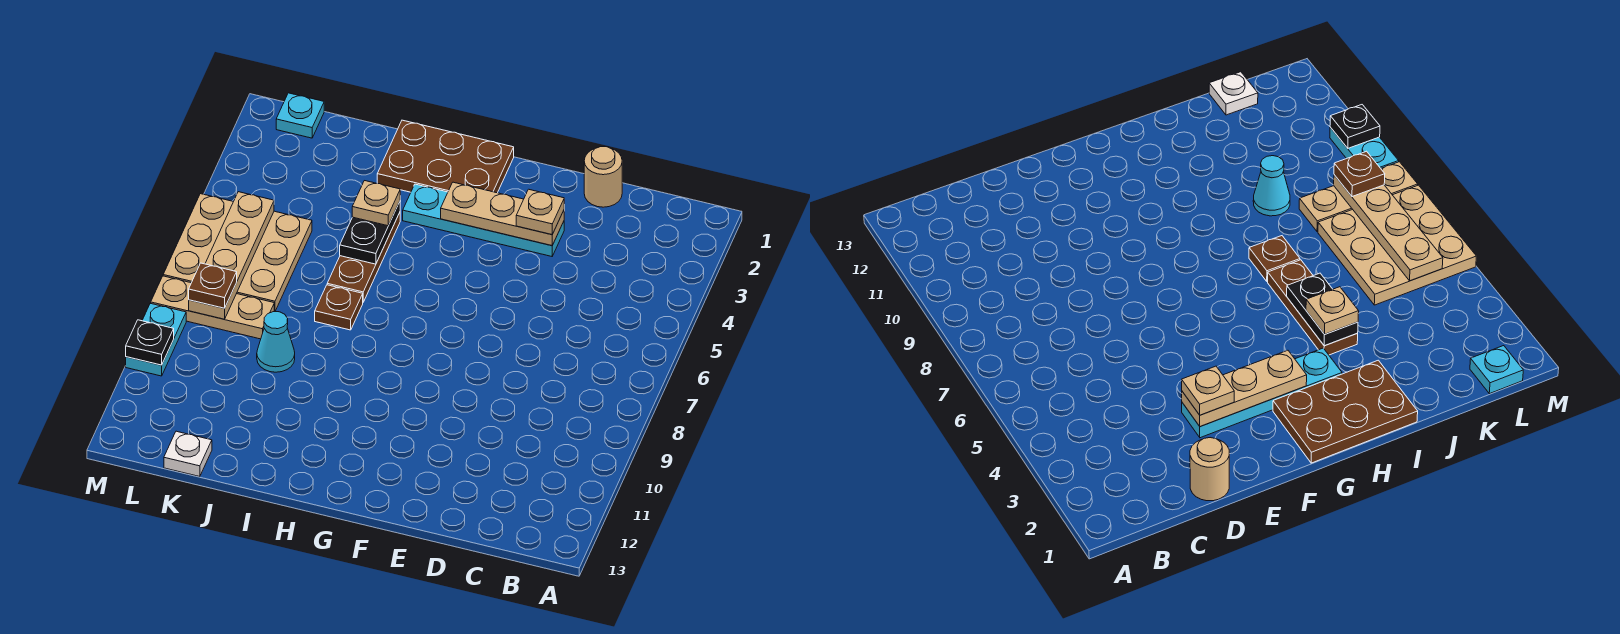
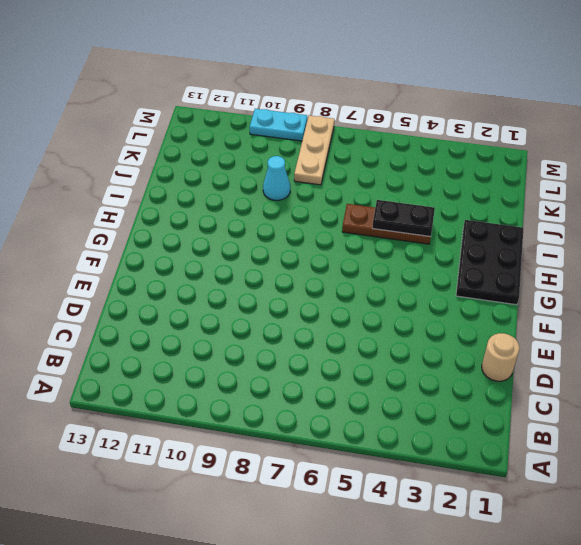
black plate G1:I2 level 1 -> brown plate G1:I2 level 1
none -> cyan plate E3:H3 level 1
none -> brown plate I7 level 1
none -> tan plate K5:M7 level 1

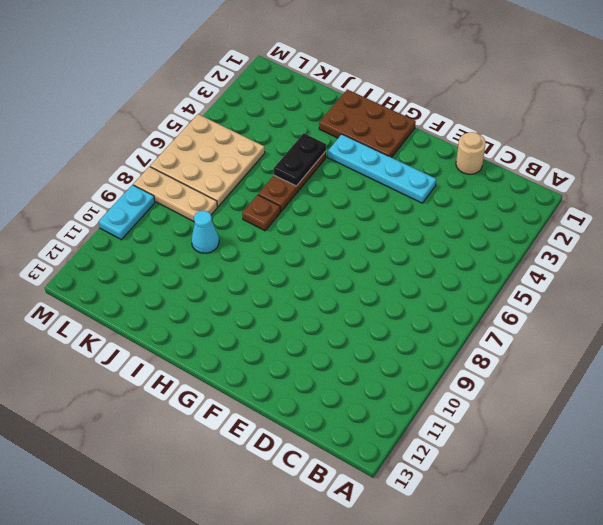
none -> white plate K13 level 1
none -> cyan plate L1 level 1
none -> tan plate E3:G3 level 2

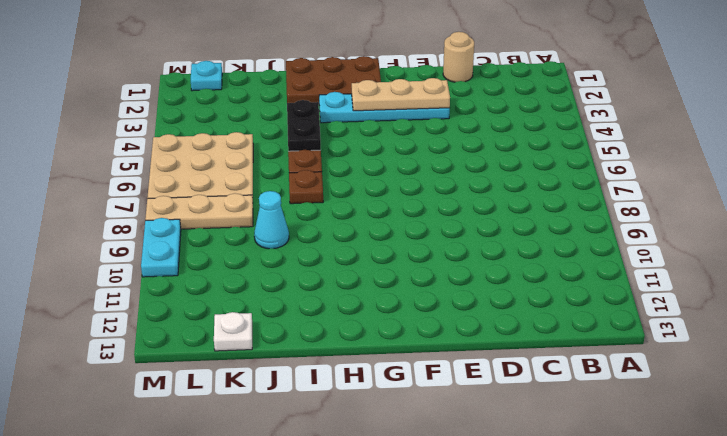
none -> tan plate L5:L8 level 2
none -> black plate M10 level 2
none -> tan plate E3 level 3

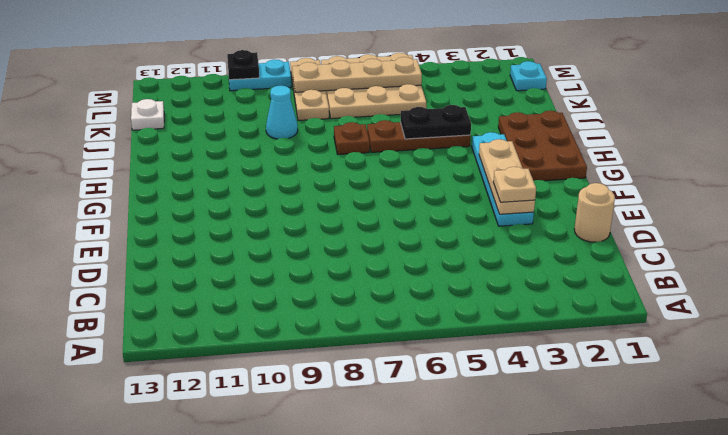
none -> tan plate I4 level 3
none -> brown plate L8 level 3

